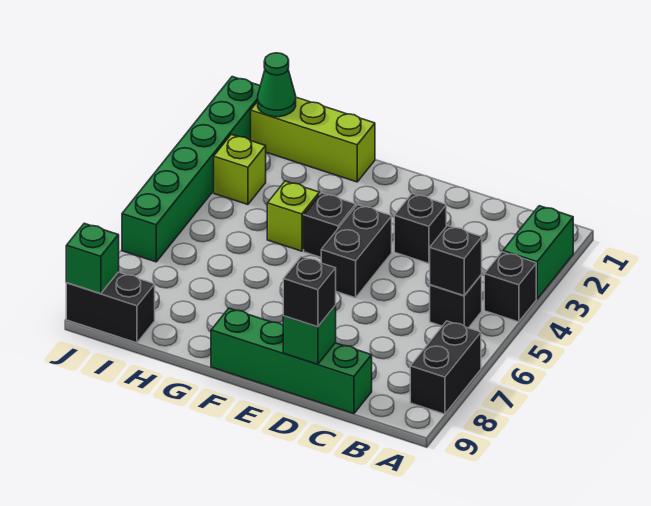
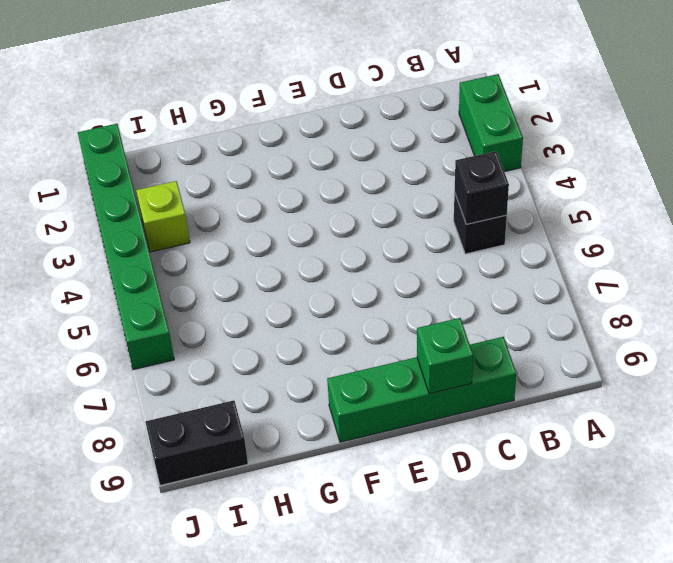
none -> black brick A4 level 1
none -> black brick A7:A8 level 1
none -> black brick D3 level 1

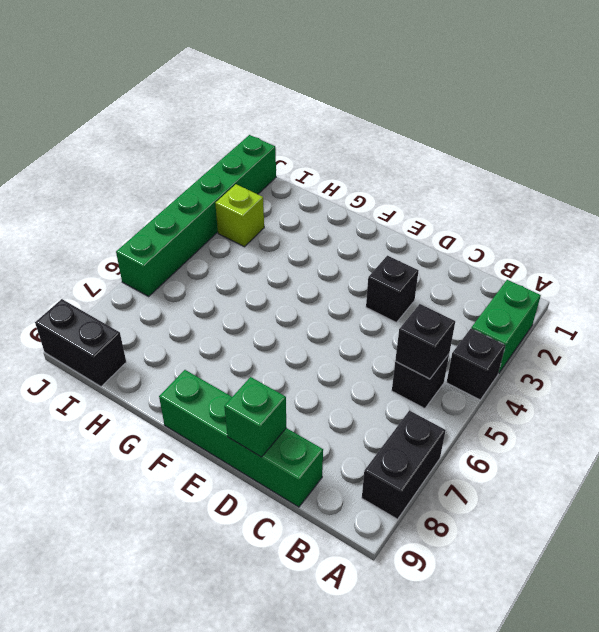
none -> black brick E4:E5 level 1
none -> black brick F4 level 1
none -> lime brick G1:I1 level 1

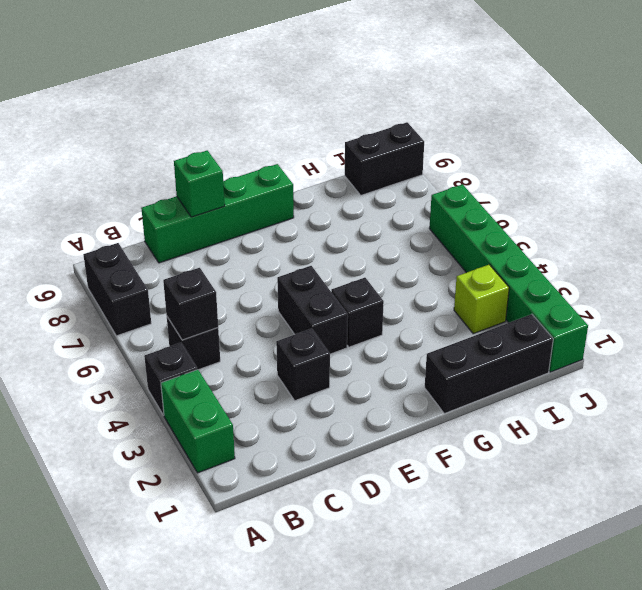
black brick G1:I1 level 1 -> lime brick G1:I1 level 1
none -> lime brick G4 level 1
none -> green cone I1 level 2
none -> green brick J9 level 2

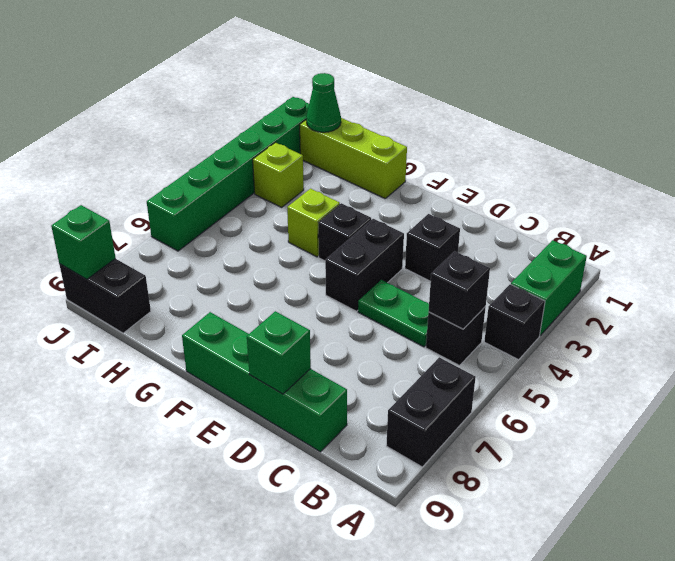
green plate C5:D5 level 1 -> none
none -> black brick D9 level 3

